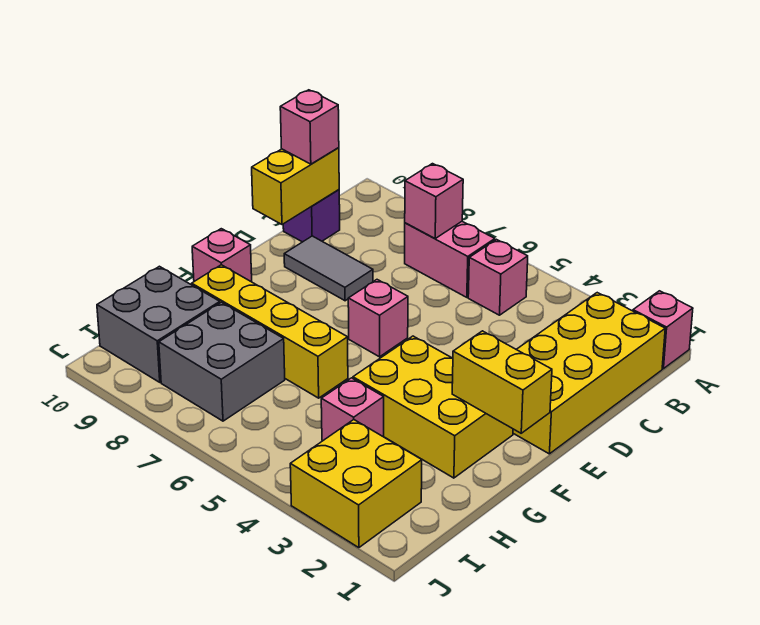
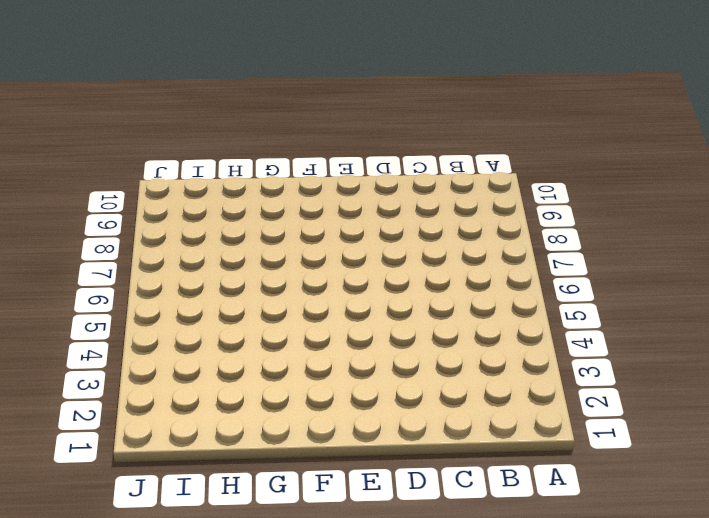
none -> pink brick A1 level 1
none -> yellow brick B1:E2 level 1
none -> pink brick B5 level 1

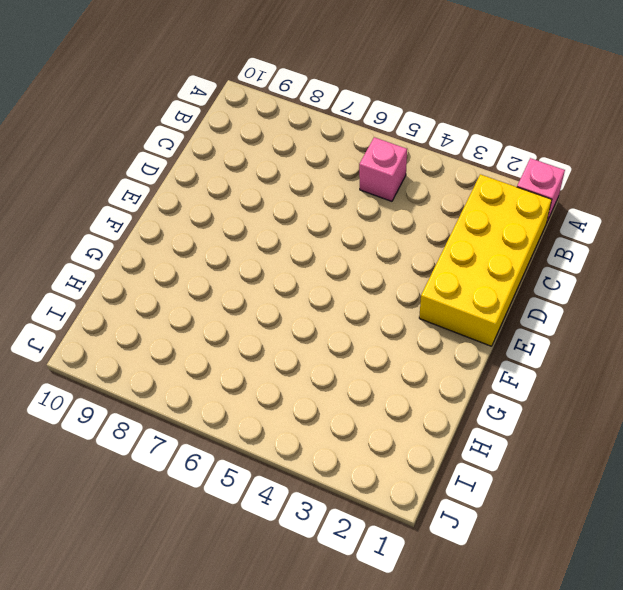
none -> pink brick B6:B7 level 1
none -> purple brick C10 level 1
none -> grey tile D8:D9 level 1

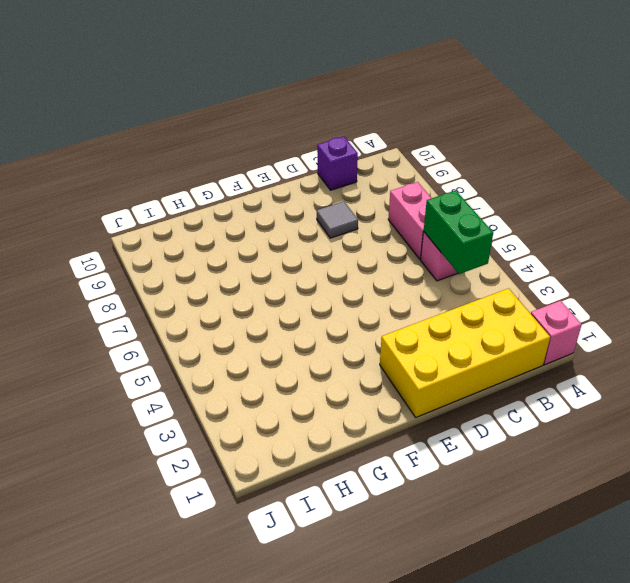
green brick B4:B5 level 2 -> none
grey tile D8 level 1 -> grey tile D8:D9 level 1
none -> pink brick E6 level 1
none -> yellow brick F2:G4 level 1
none -> pink brick F10 level 1

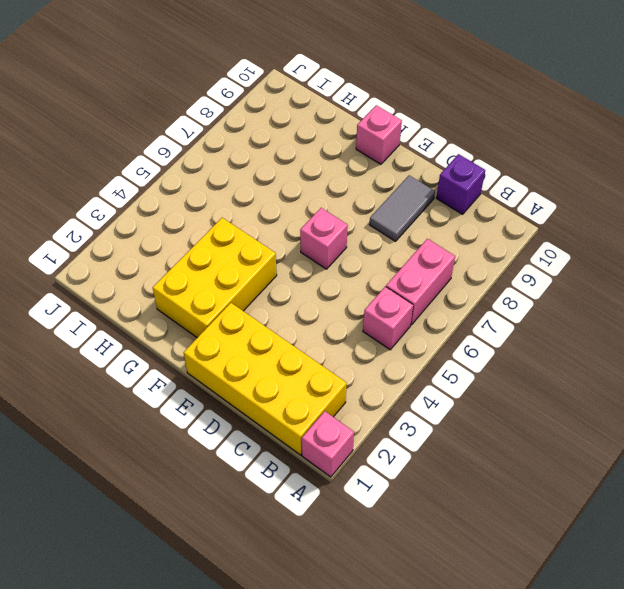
none -> yellow brick G6:G9 level 1
none -> pink brick H4 level 1
none -> grey brick H7:I8 level 1

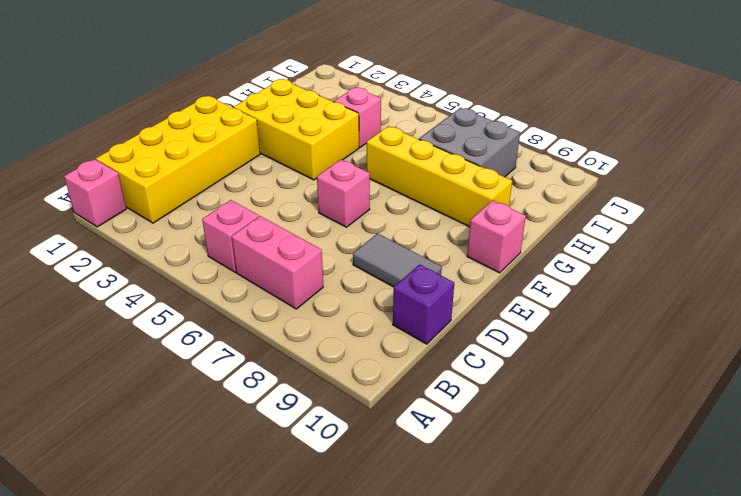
none -> grey brick H9:I10 level 1
none -> yellow brick I2:J3 level 1
none -> pink brick B7 level 2

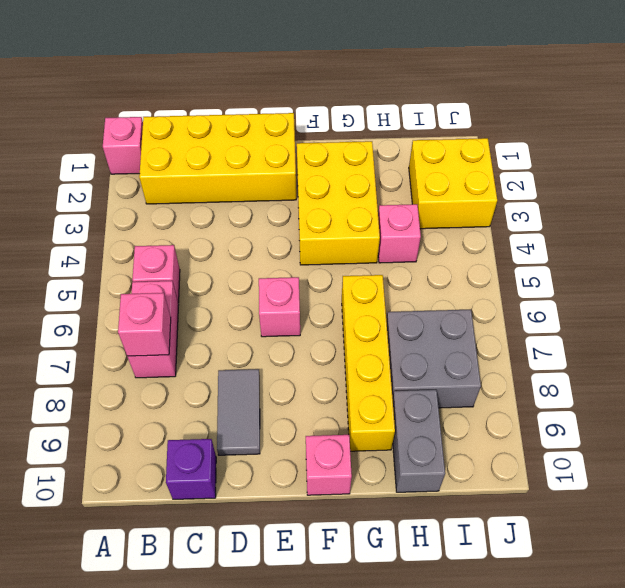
grey brick H9:H10 level 1 -> grey brick H9:I10 level 1
none -> yellow brick C10:D10 level 2
none -> yellow brick F1:F2 level 2
none -> pink brick C10 level 3

